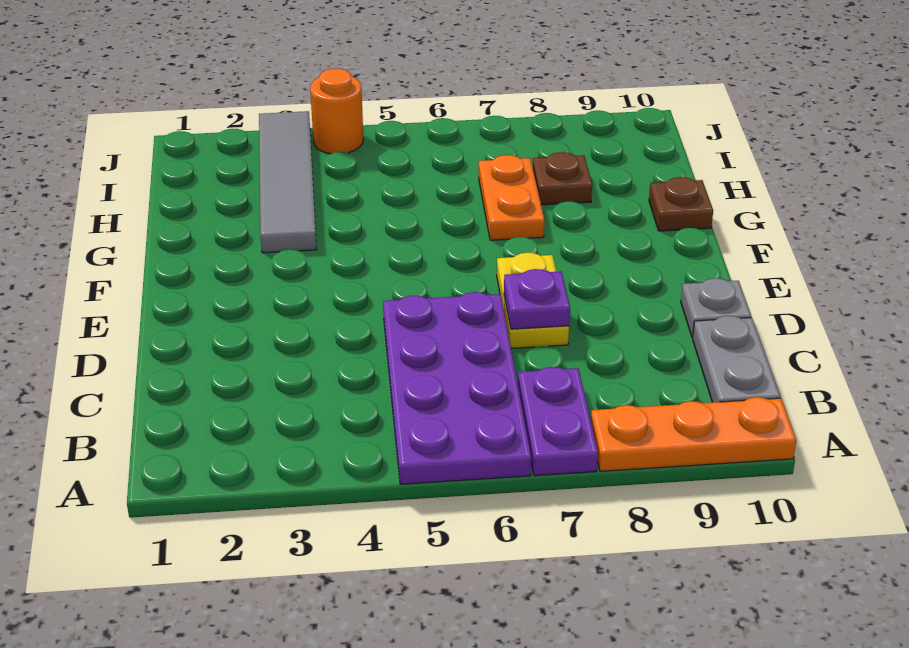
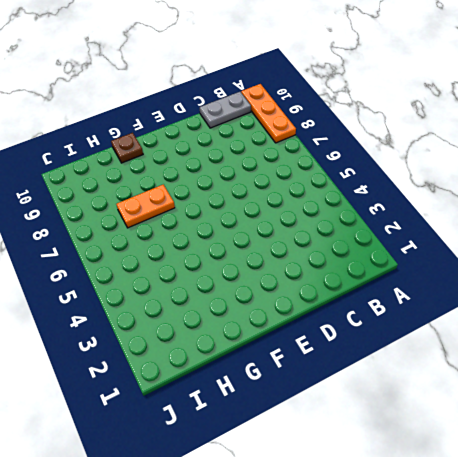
none -> purple plate A5:D6 level 1
none -> purple plate A7:B7 level 1
none -> yellow plate D7:E7 level 1

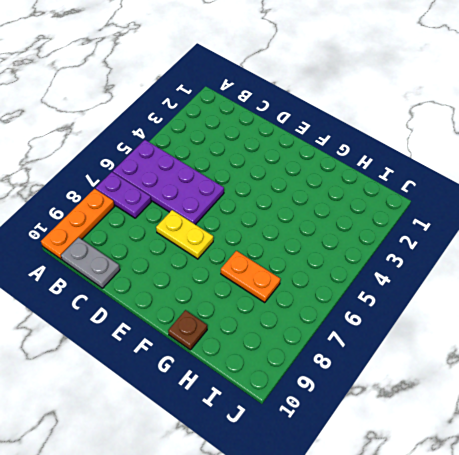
none -> grey plate D10 level 1
none -> grey tile G3:J3 level 1
none -> brown plate H8 level 1

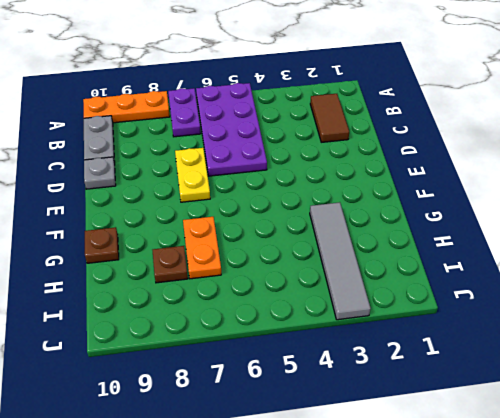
brown tile B2:C2 level 1 -> none
none -> orange round brick J4 level 1
none -> purple plate D7 level 2

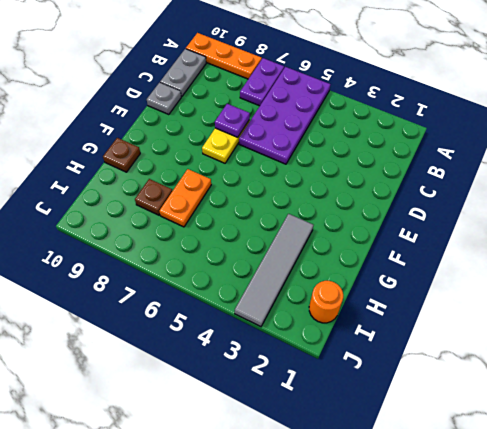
orange round brick I1 level 1 -> orange round brick J4 level 1

